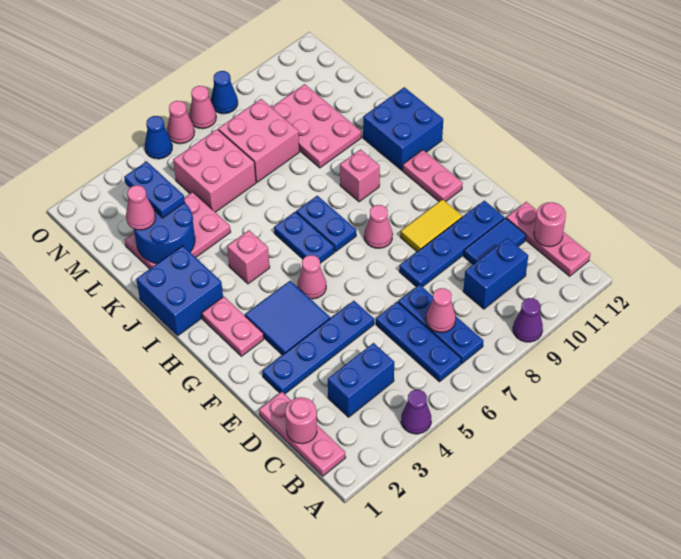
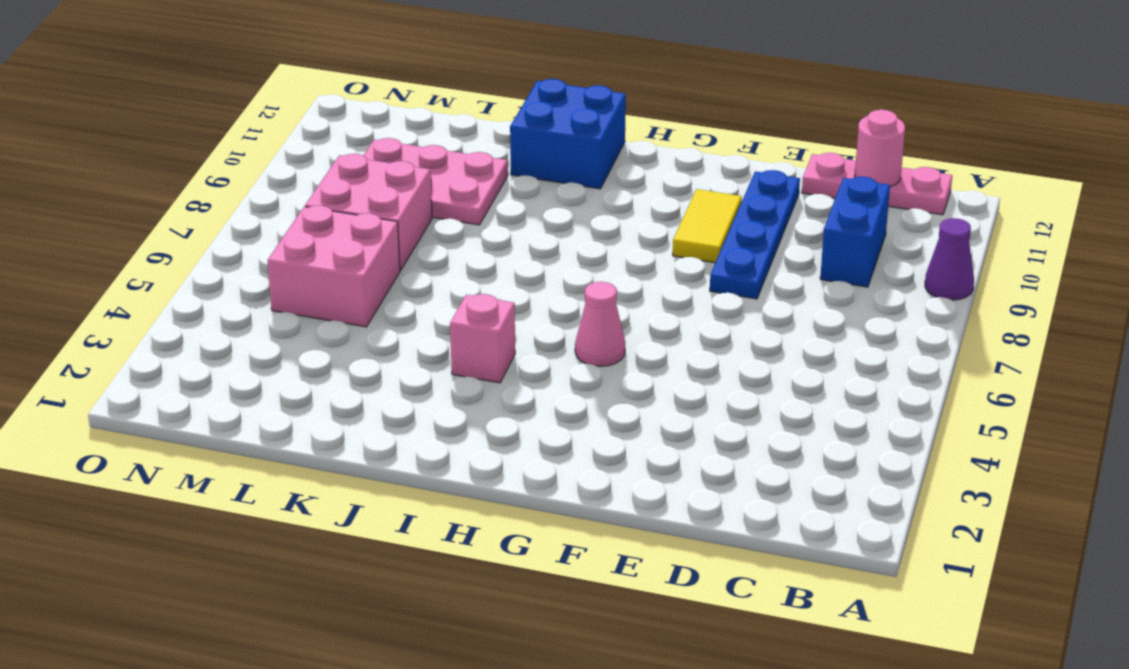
none -> purple cone A4 level 1
none -> pink plate B1:D1 level 1
none -> blue plate B6:D6 level 1
none -> blue plate B7:D7 level 1

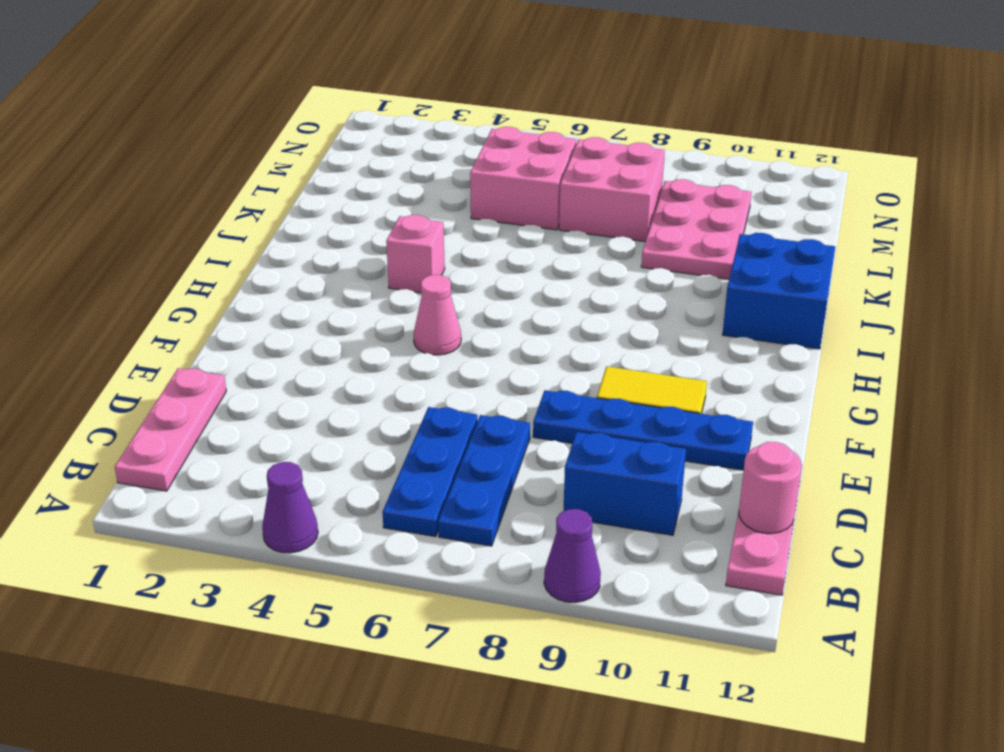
none -> blue brick C3:C4 level 1
none -> blue tile D10:D11 level 1
none -> blue plate E2:E5 level 1
none -> blue tile F3:G4 level 1

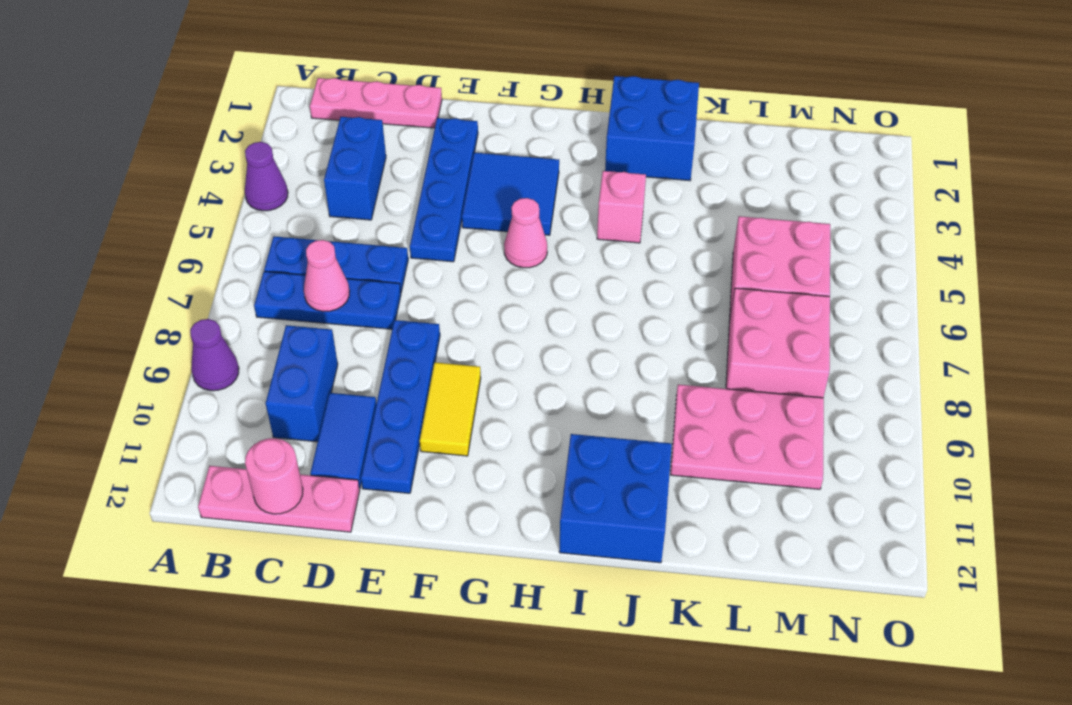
none -> pink plate G2:H2 level 1
none -> pink cone G8 level 1
none -> pink plate G11:H11 level 1
none -> blue plate H6:I6 level 1

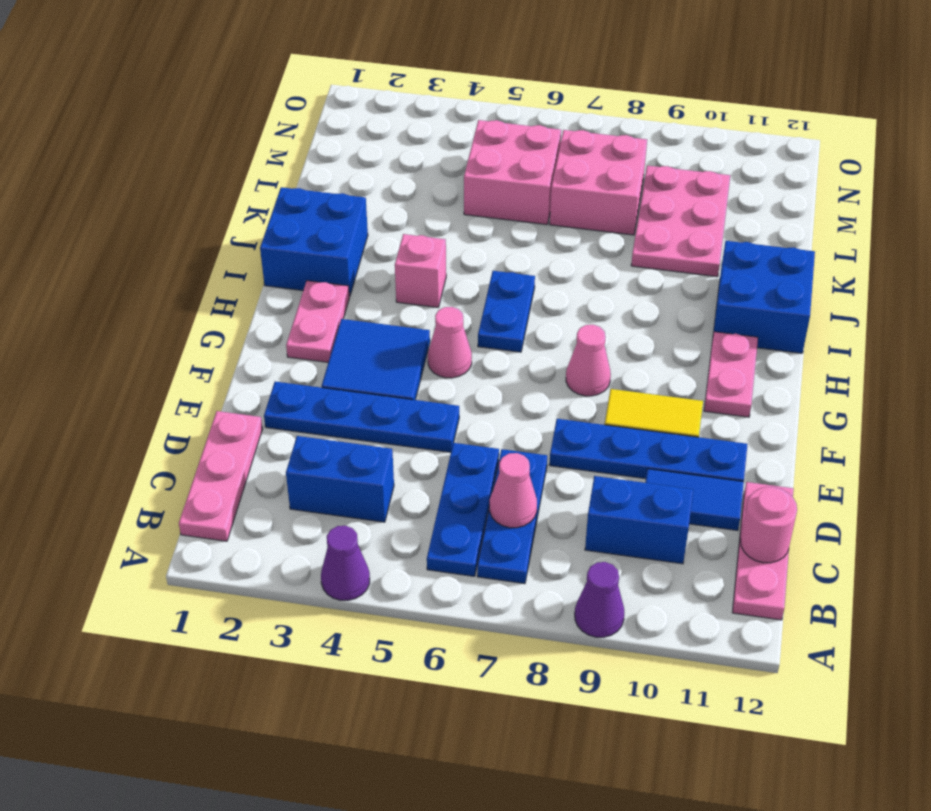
none -> blue plate H7:I7 level 1
none -> pink brick I9 level 1
none -> pink plate K2:L4 level 1
none -> blue cone O5 level 1

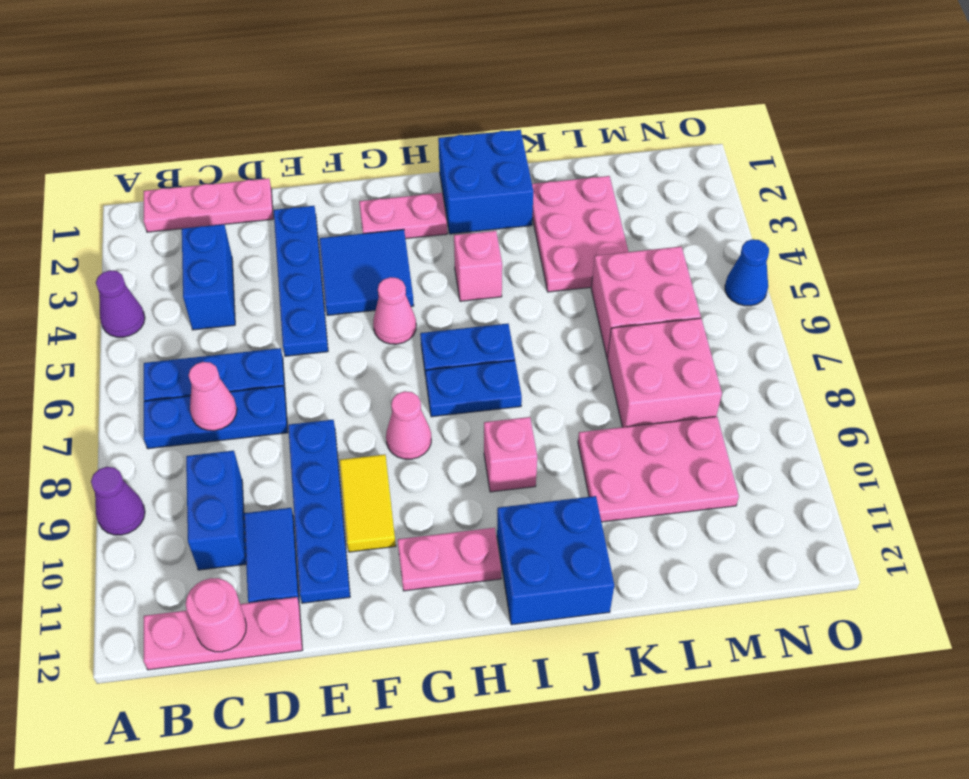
none -> pink cone O6 level 1
none -> pink cone O7 level 1
none -> blue cone O8 level 1
none -> pink round brick C1 level 2

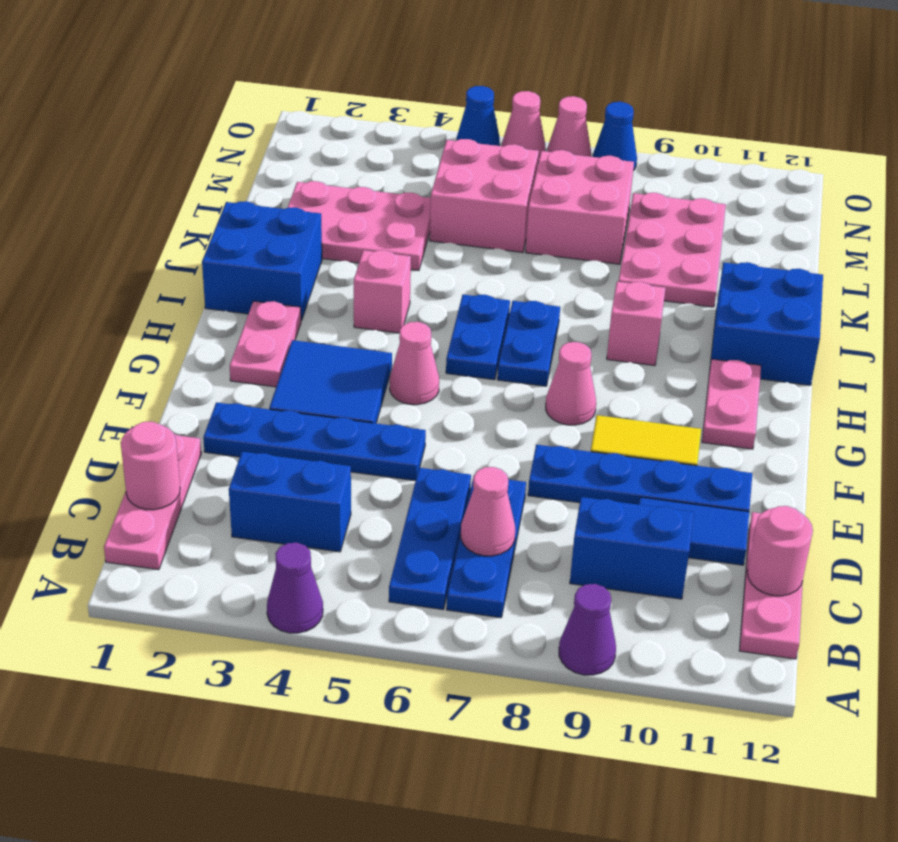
none -> blue round brick K2:L3 level 2
none -> pink cone L2 level 3
none -> blue plate L3:M3 level 3

